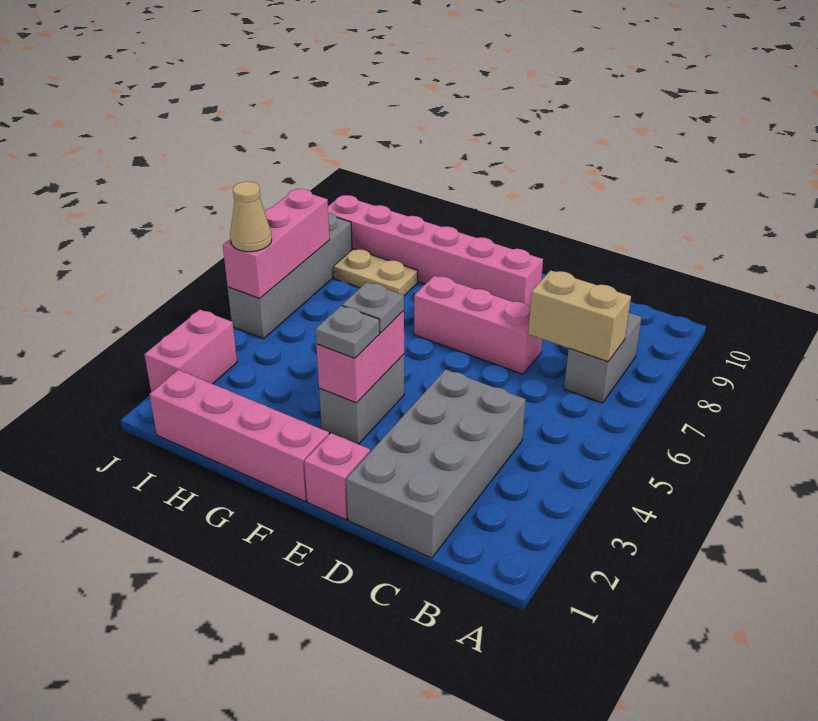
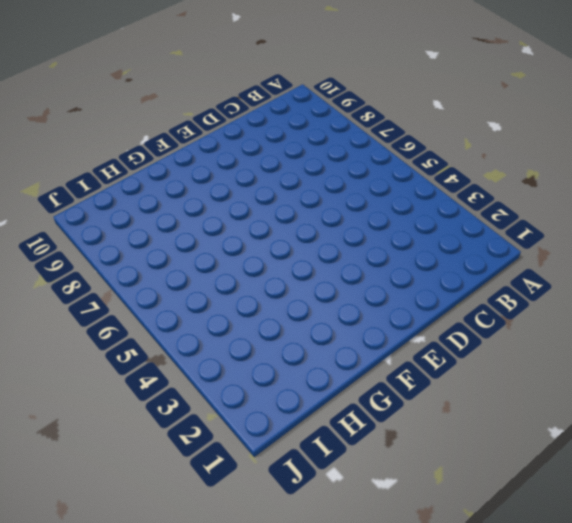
none -> grey brick B7:B8 level 1
none -> grey brick C1:D4 level 1
none -> pink brick D7:F7 level 1

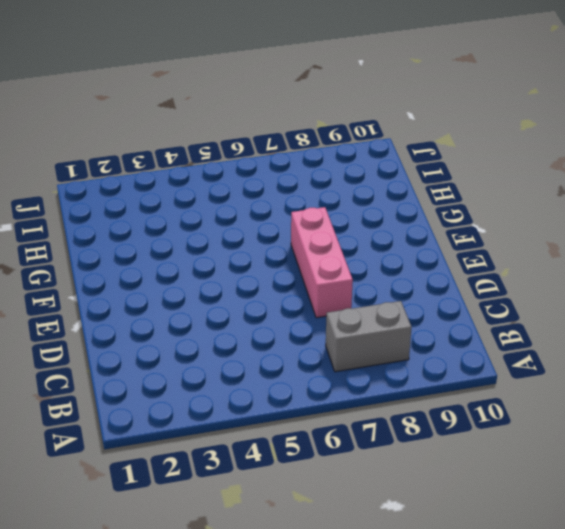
none -> grey brick C1:D4 level 1
none -> pink brick E1 level 1
none -> pink brick E9:J9 level 1

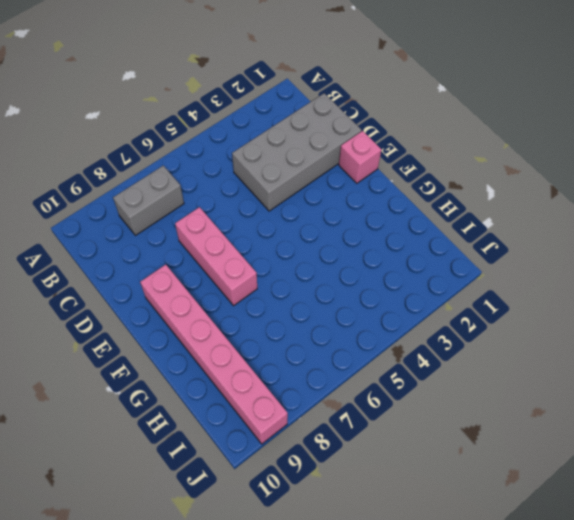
none -> pink brick F1:I1 level 1
none -> grey brick F3:F4 level 1
none -> tan plate H8:I8 level 1

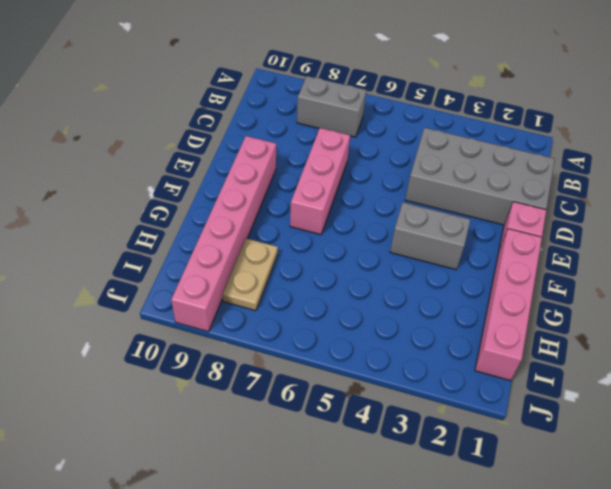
none -> pink brick J2:J3 level 1
none -> grey brick J5:J8 level 1
none -> tan brick B7:C7 level 2

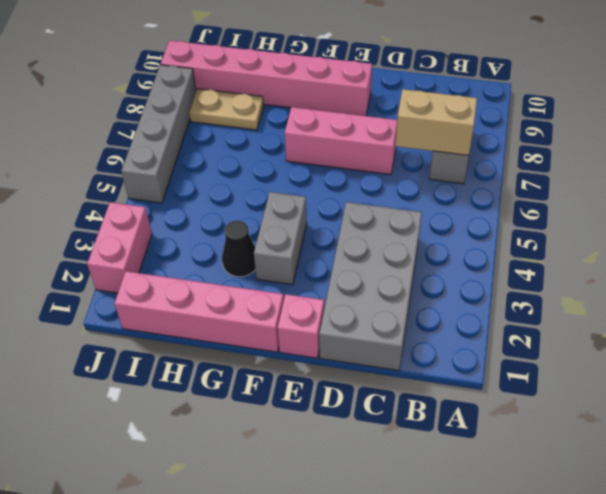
black cone G3 level 1 -> none
none -> pink brick F3:F4 level 2
none -> pink brick J5:J7 level 2
none -> grey plate F3 level 3

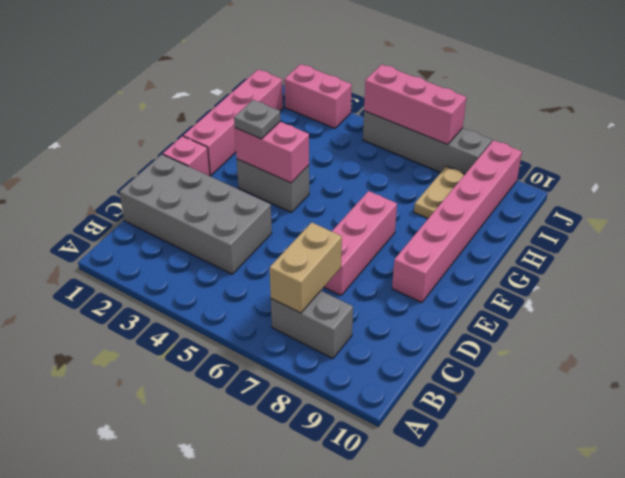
none -> grey plate F4 level 3
none -> tan cone J5 level 3

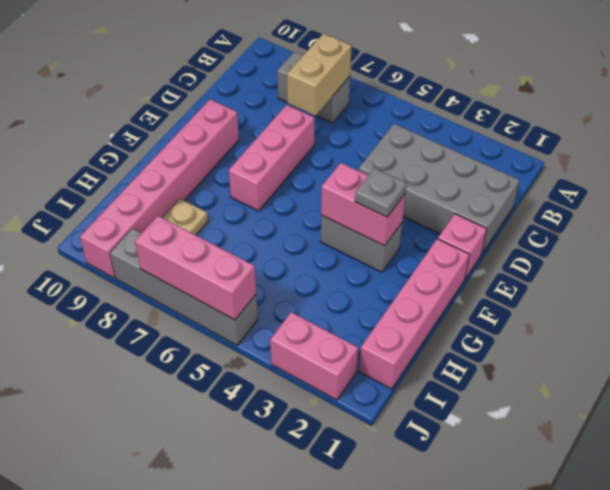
none -> grey plate F4 level 3
none -> tan cone J5 level 3

